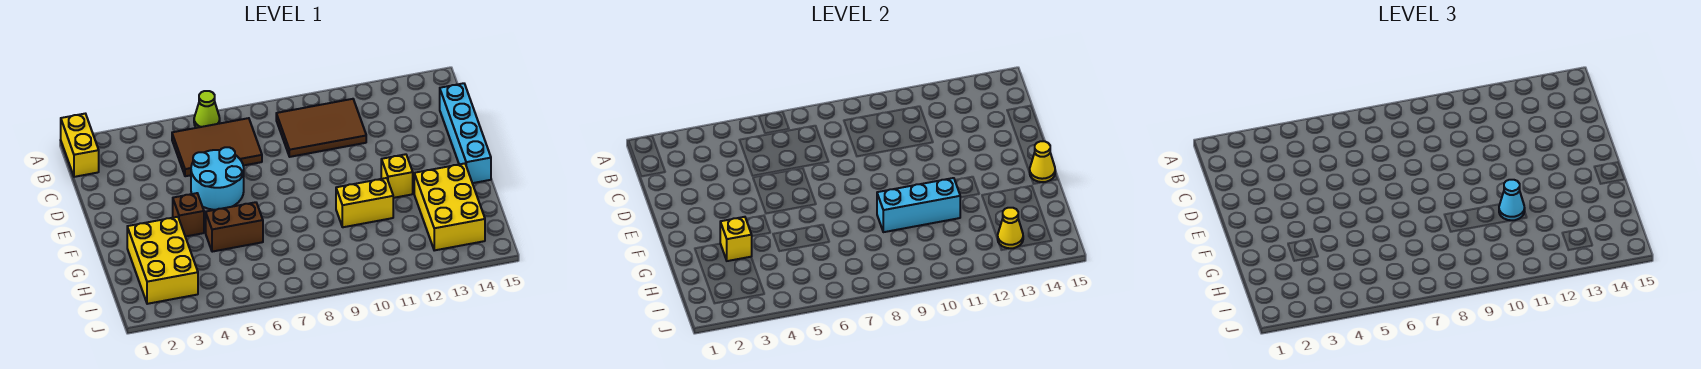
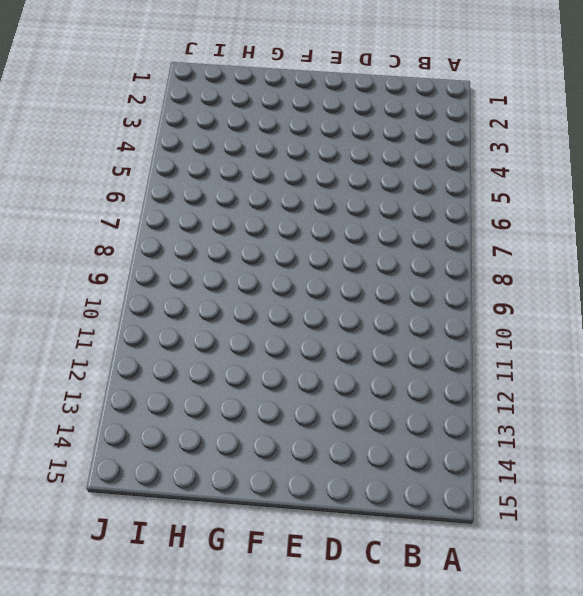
none -> yellow brick A1:B1 level 1
none -> lime cone A6 level 1
none -> brown tile B5:C7 level 1

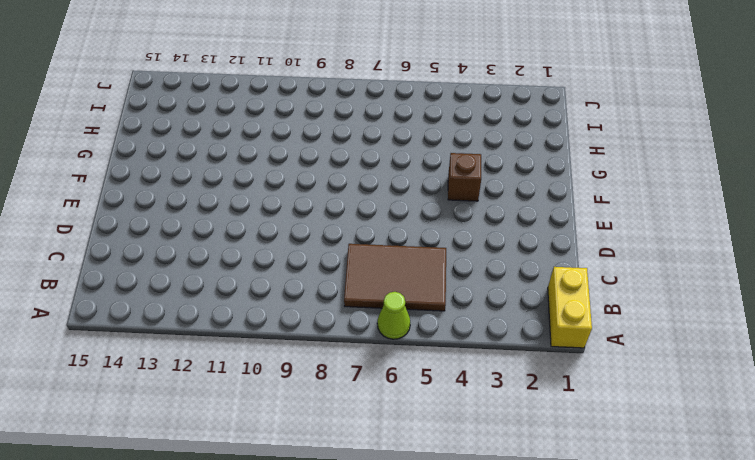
none -> brown tile B9:C11 level 1
none -> cyan brick C15:F15 level 1
none -> cyan round brick D5:E6 level 1

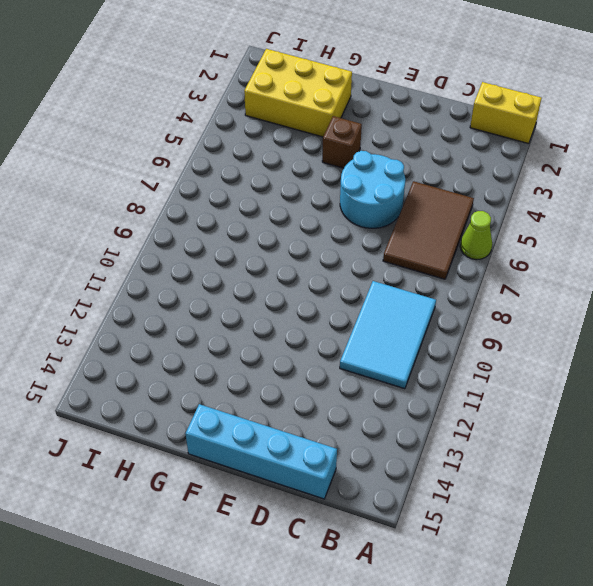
cyan tile B9:C11 level 1 -> brown tile B9:C11 level 1
none -> yellow brick F12 level 1
none -> brown brick G5:G6 level 1
none -> yellow brick G10:G11 level 1

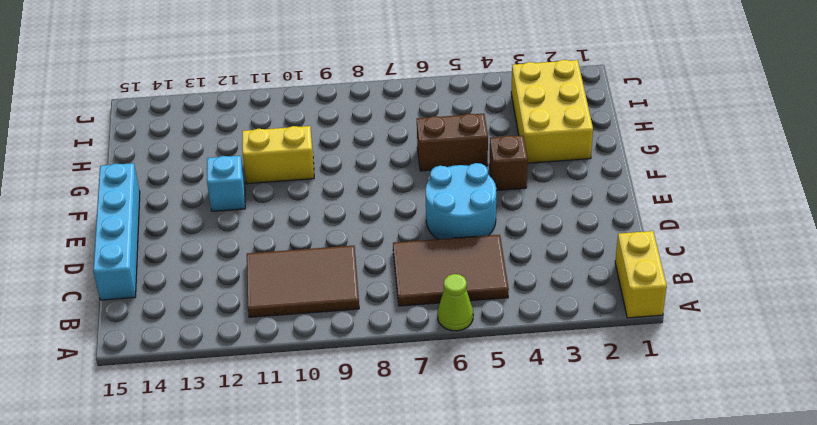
cyan brick F12 level 1 -> yellow brick F12 level 1
none -> yellow brick G13:I14 level 1
none -> yellow cone F15 level 2
none -> yellow brick G3 level 2

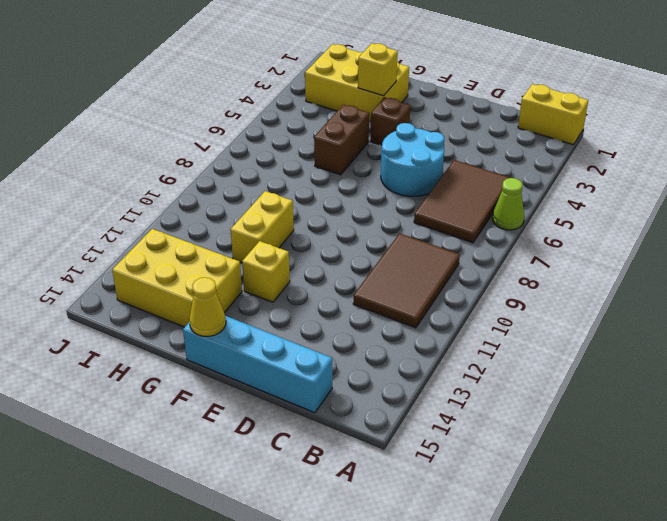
none -> cyan brick G9:G11 level 2
none -> yellow cone I13 level 2
none -> cyan cone G11 level 3

